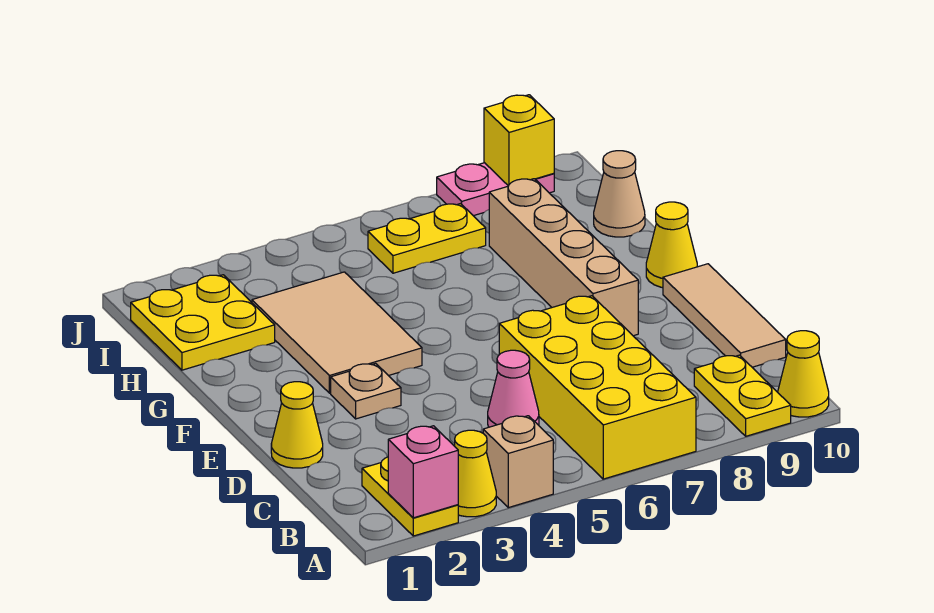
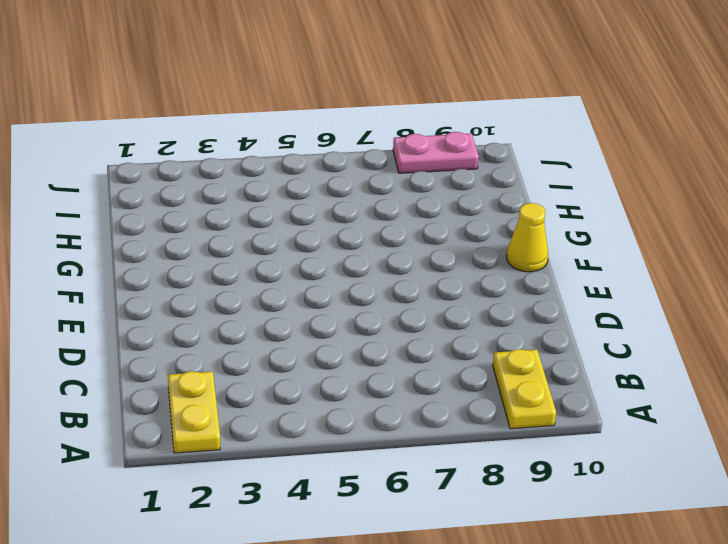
none -> yellow cone A3 level 1
none -> tan brick A4 level 1
none -> yellow brick A6:D7 level 1

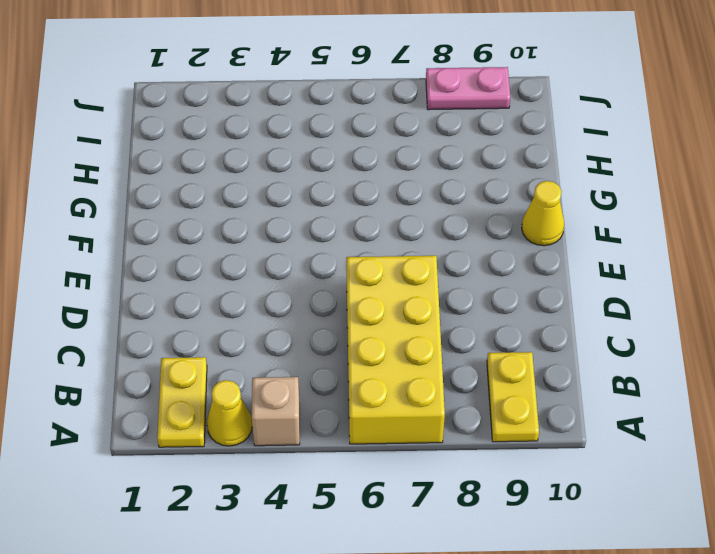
none -> yellow cone A10 level 1
none -> pink cone C5 level 1
none -> tan tile C10:E10 level 1

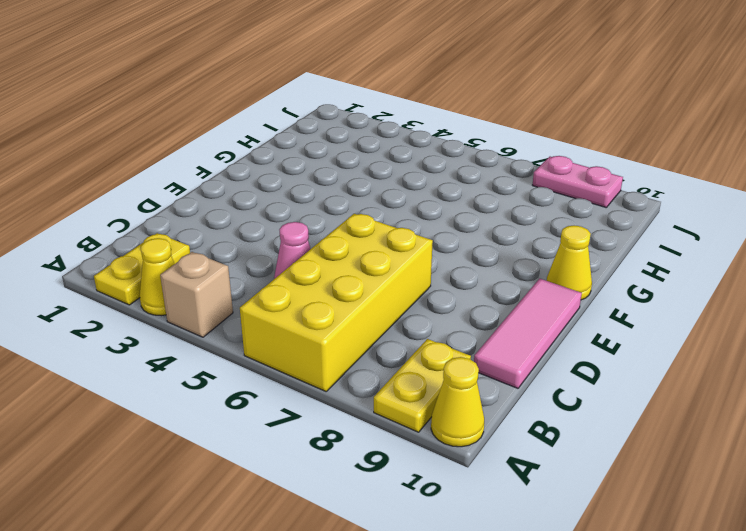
pink tile C10:E10 level 1 -> tan tile C10:E10 level 1
none -> yellow cone D1 level 1
none -> tan plate E3 level 1
none -> tan brick E8:H8 level 1

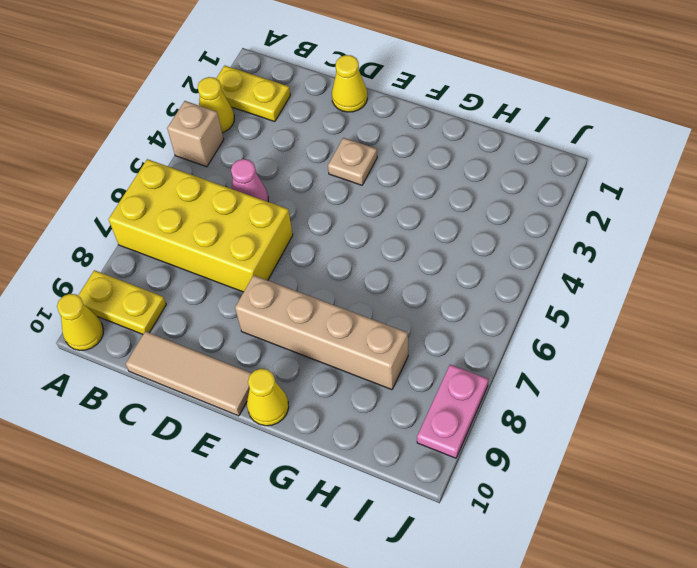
none -> tan tile F3:H4 level 1
none -> yellow plate H1:I2 level 1
none -> tan cone H10 level 1

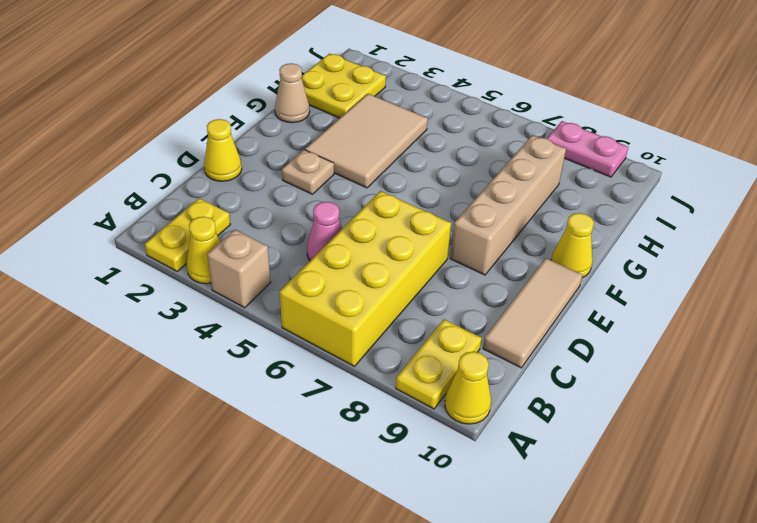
tan cone G1 level 1 -> tan cone H10 level 1
none -> yellow plate I6:I7 level 1
none -> pink brick A2 level 2
none -> yellow brick J9 level 2

